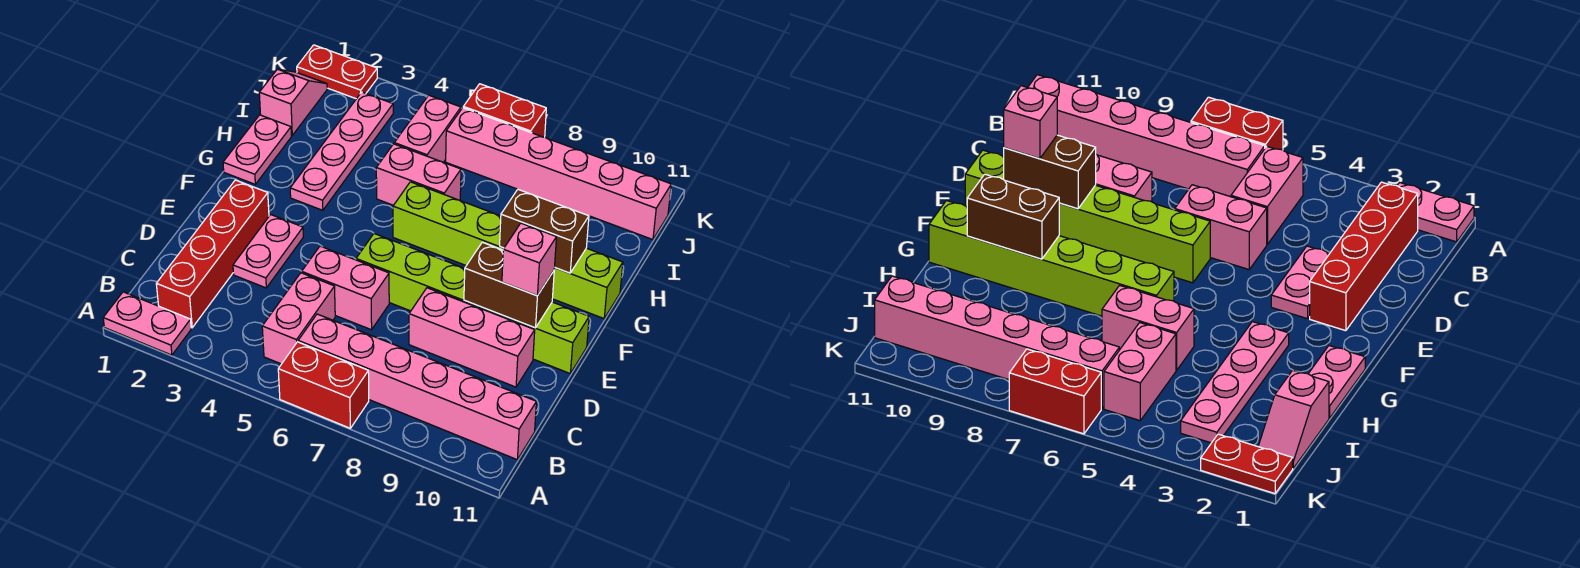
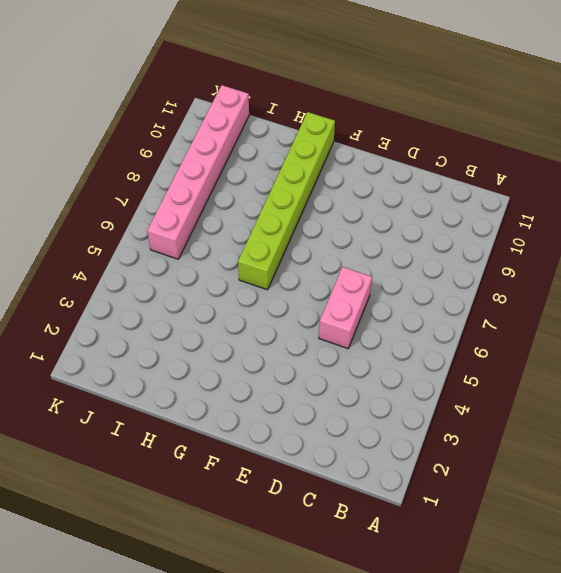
none -> pink plate A1:A2 level 1
none -> red brick A6:A7 level 1
none -> red brick B2:E2 level 1

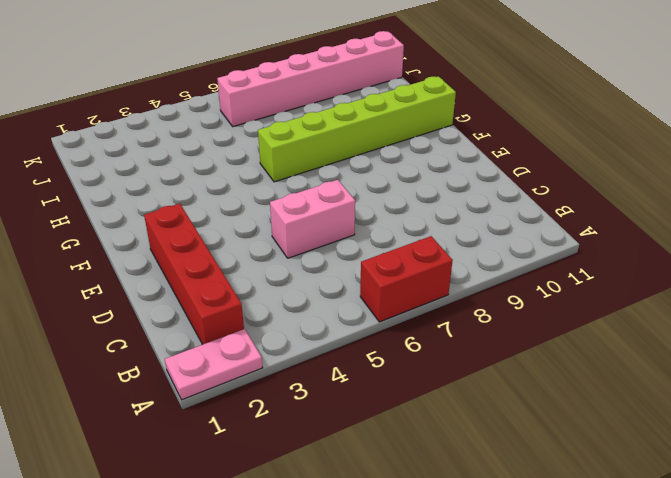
none -> pink brick B5:C5 level 1
none -> pink brick B6:B11 level 1
none -> pink plate D3:E3 level 1

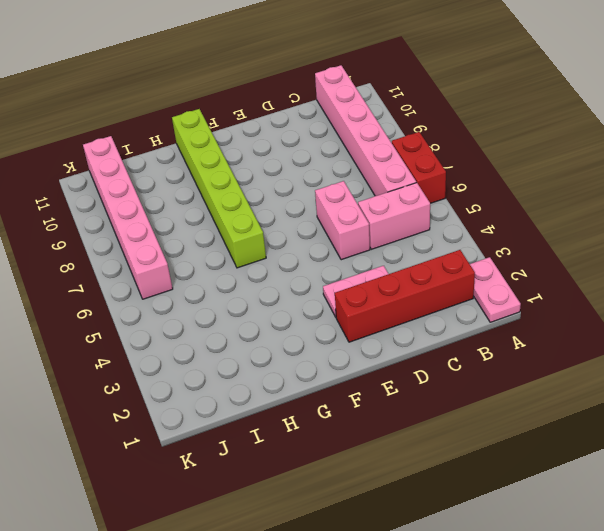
none -> pink brick D8:D10 level 1
none -> lime brick E6:E11 level 1
none -> pink plate G1:H1 level 1

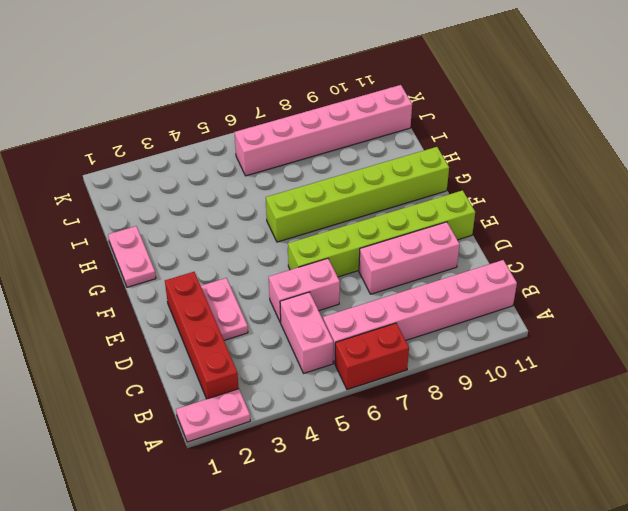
none -> pink plate G3:J3 level 1
none -> pink brick H5:H6 level 1
none -> pink slope I1:J1 level 1 top I

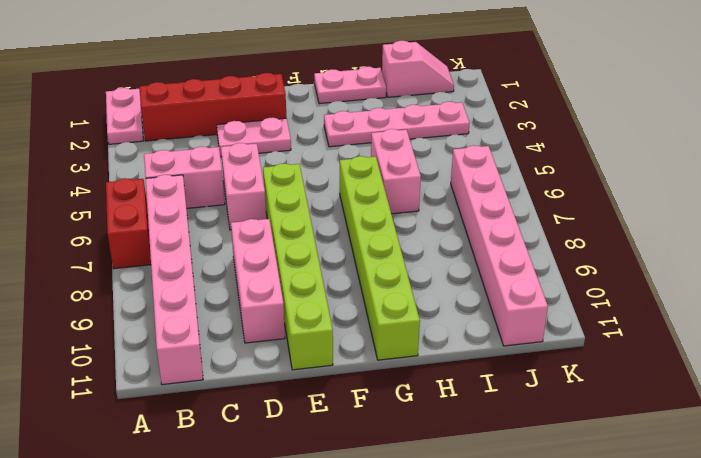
none -> pink brick I5:J5 level 1
none -> red plate K1:K2 level 1
none -> red brick K6:K7 level 1

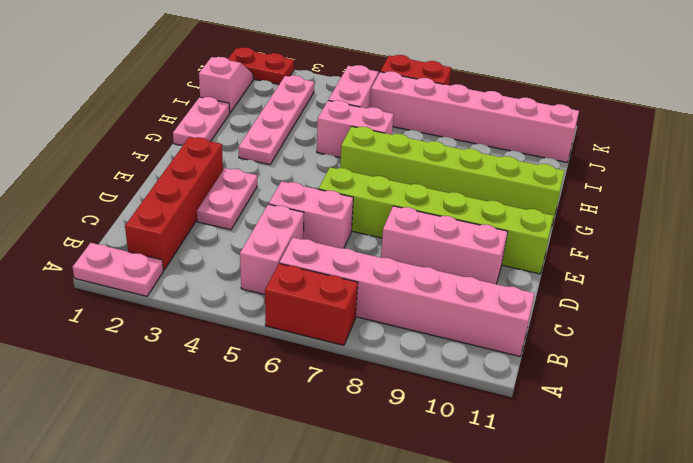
none -> brown brick E9:E10 level 2
none -> brown brick G9:G10 level 2
none -> pink brick E10 level 3

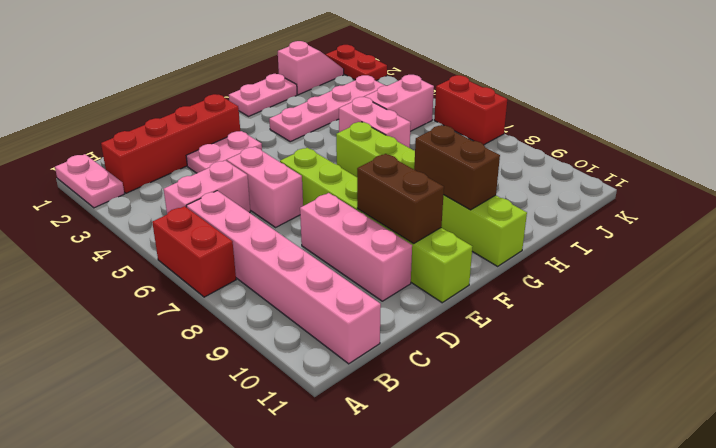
none -> pink brick J6:J11 level 1
none -> pink brick E10 level 3

